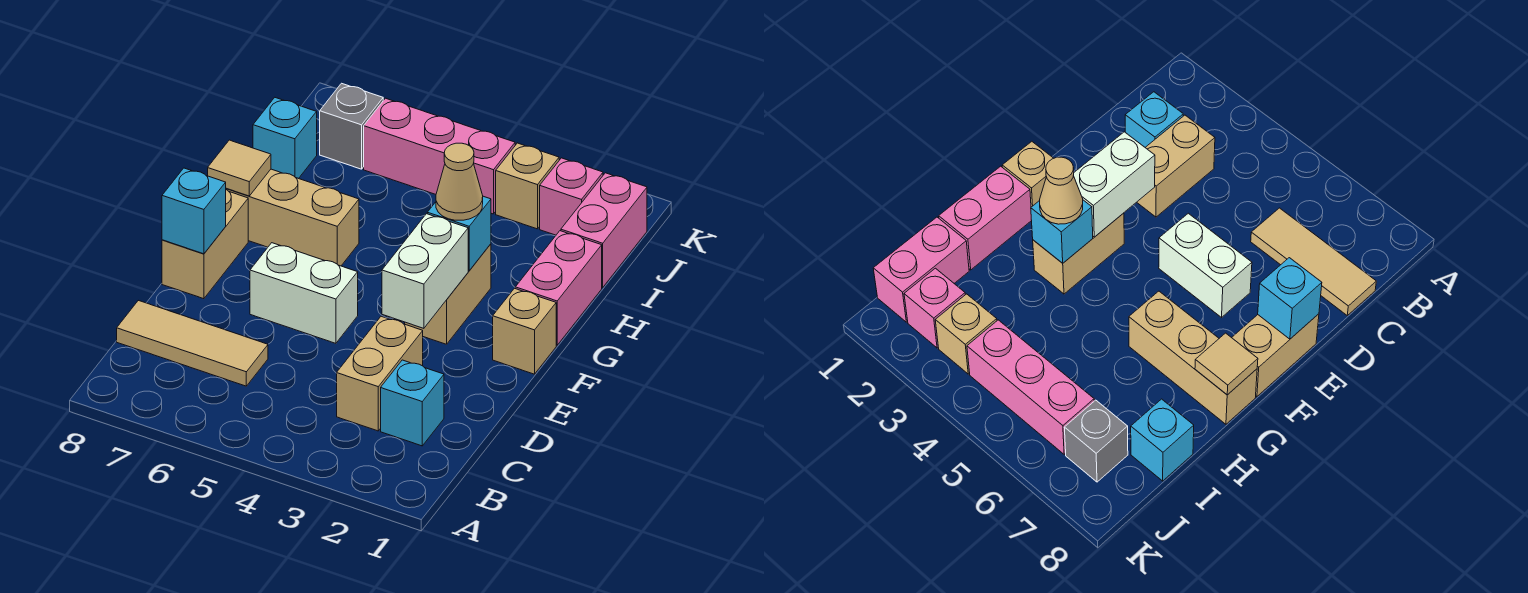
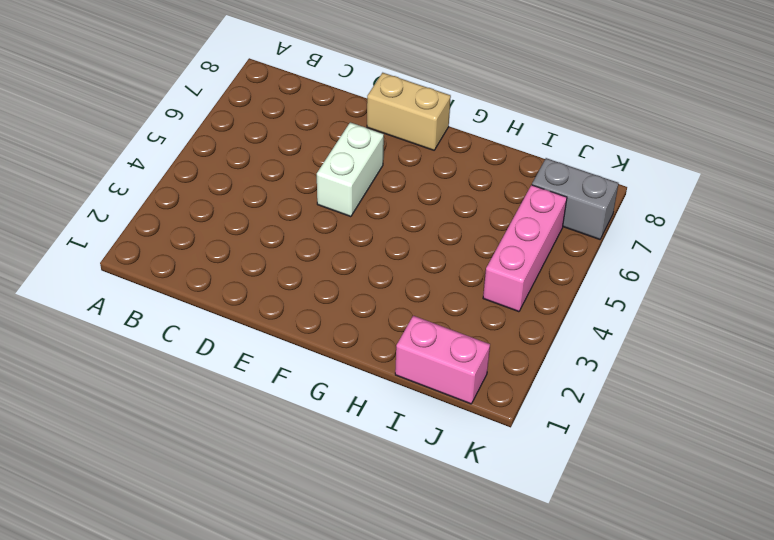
grey brick J7:K7 level 1 -> grey brick J7 level 1
none -> cyan brick C2 level 1
none -> tan brick C3:D3 level 1
none -> tan tile C6:C8 level 1

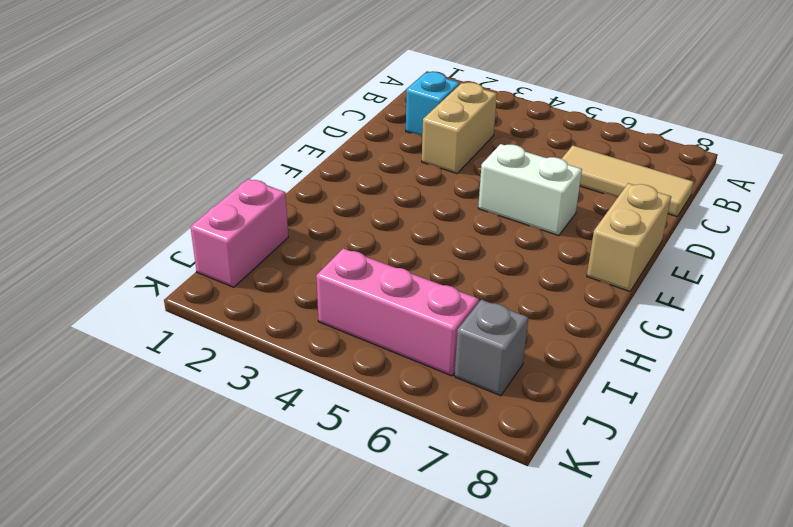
none -> tan brick F1 level 1
none -> tan brick F3:G3 level 1
none -> pink brick G1:H1 level 1

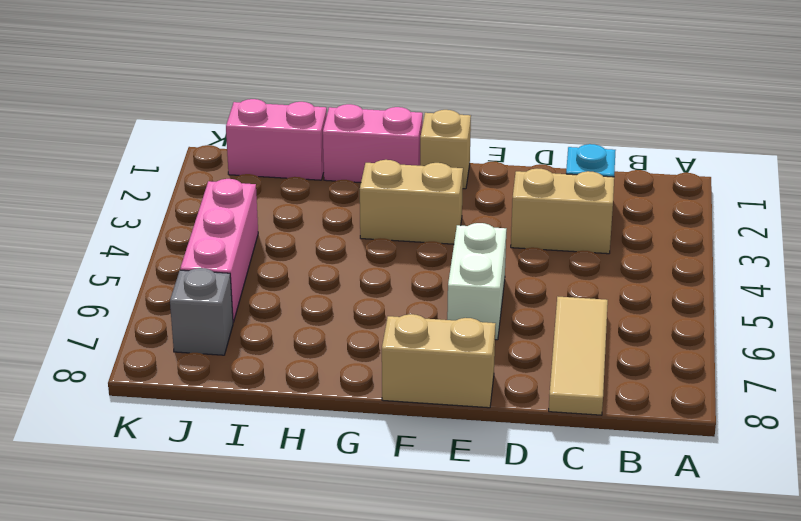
none -> tan brick G6:G8 level 1
none -> cyan brick I8 level 1
none -> pink brick J2 level 1

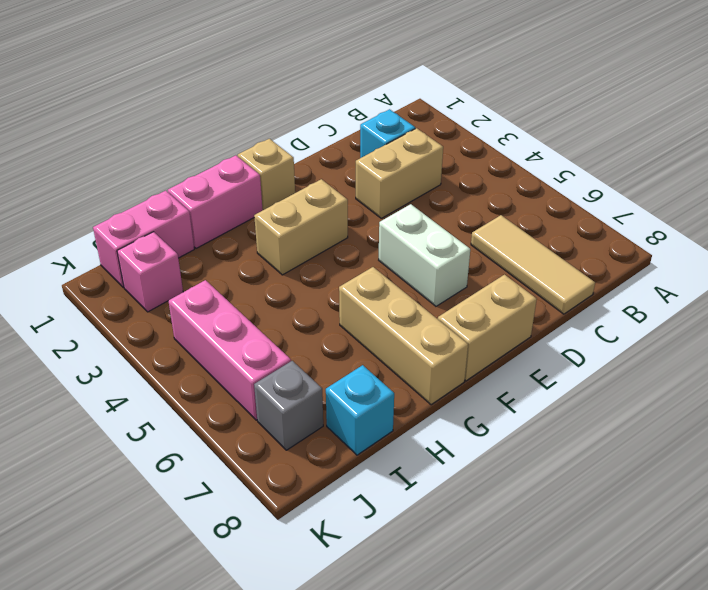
none -> tan brick J3 level 1
none -> white brick E3:F3 level 2
none -> cyan brick E8 level 2

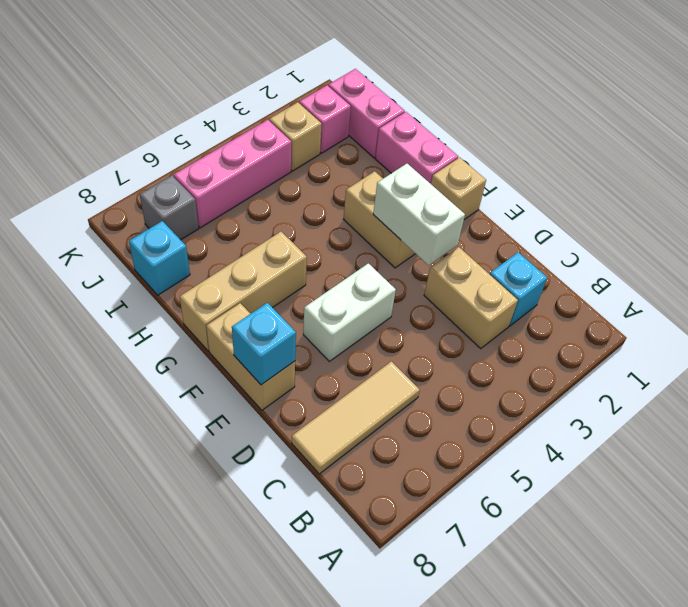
none -> cyan brick G3 level 2
none -> tan tile G8 level 2
none -> tan cone G3 level 3

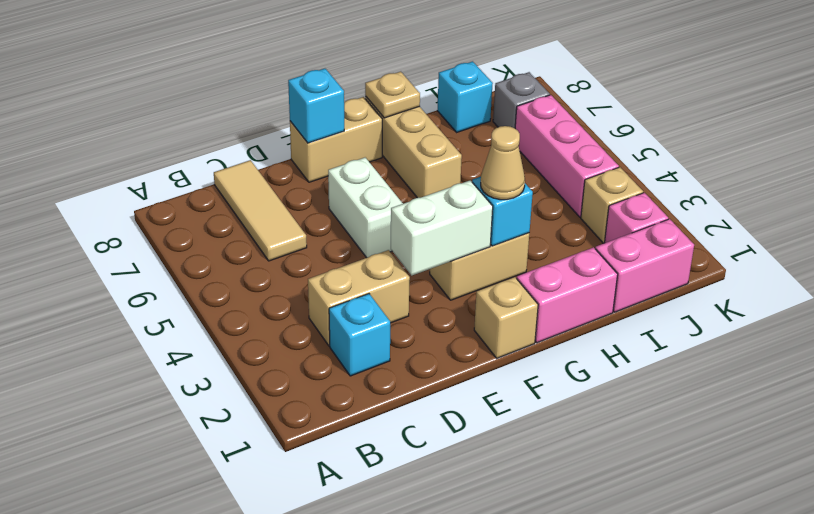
tan plate G8 level 2 -> tan tile G8 level 2

